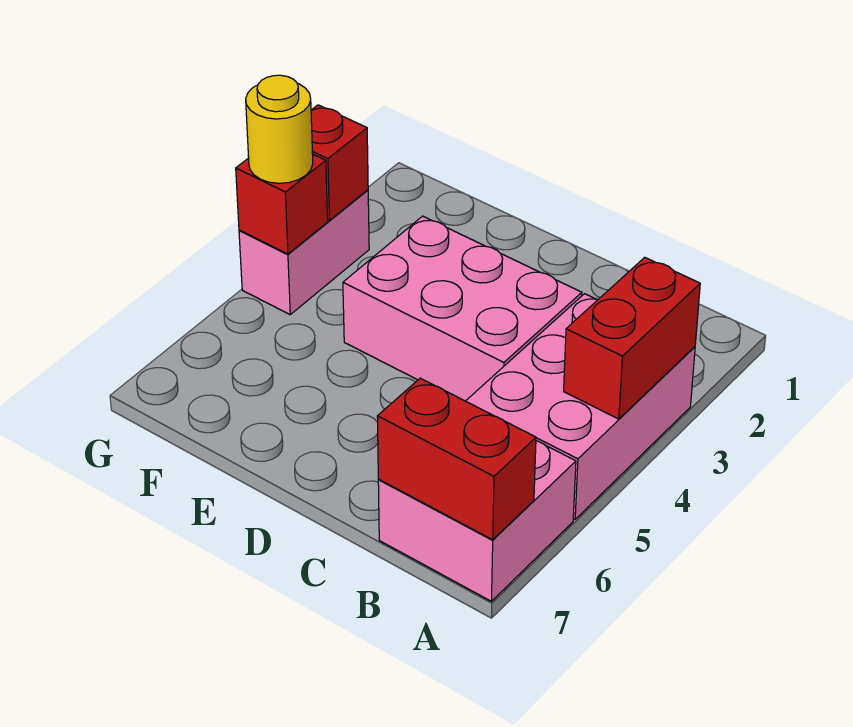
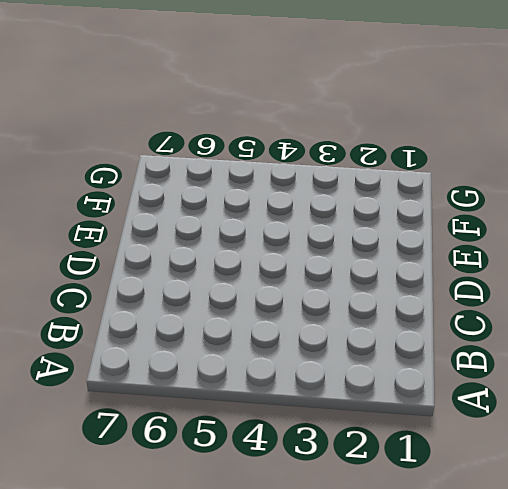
none -> pink brick A3:B5 level 1
none -> pink brick A6:B7 level 1

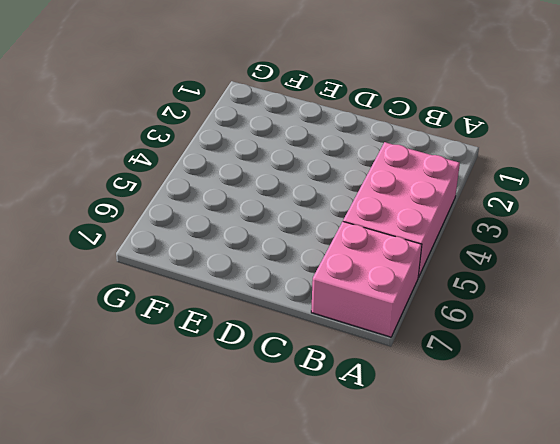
none -> pink brick C3:E4 level 1
none -> pink brick G3:G4 level 1

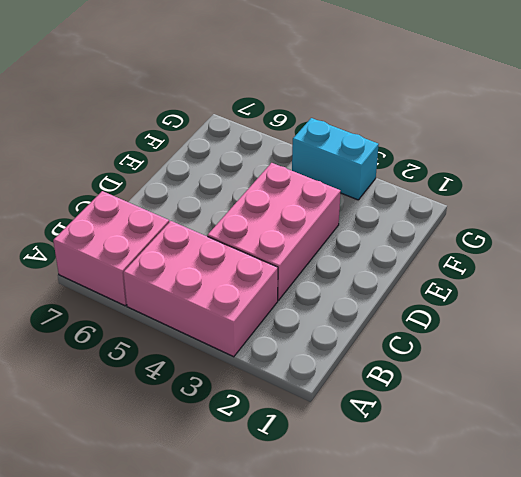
cyan brick G3:G4 level 1 -> pink brick G3:G4 level 1
none -> red brick A3:A4 level 2
none -> red brick A7:B7 level 2

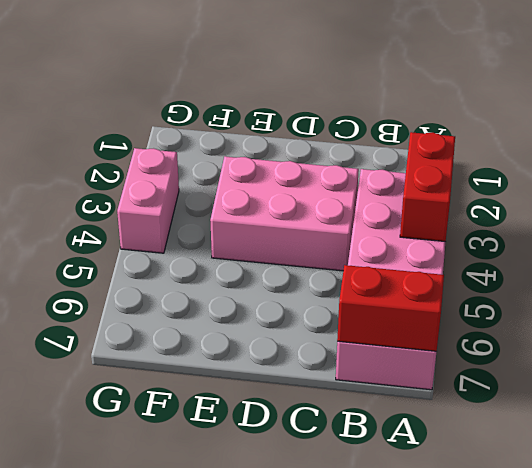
none -> red brick G3 level 2
none -> red brick G4 level 2

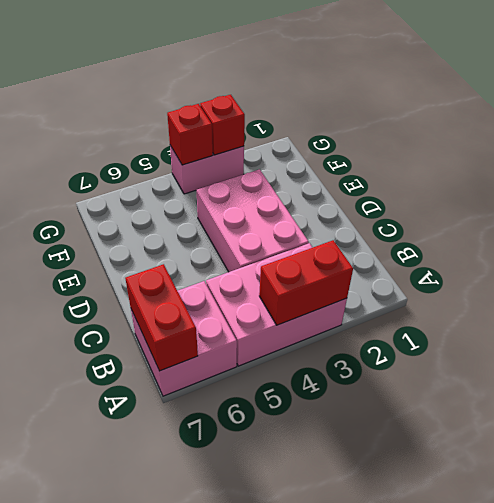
none -> yellow round brick G4 level 3

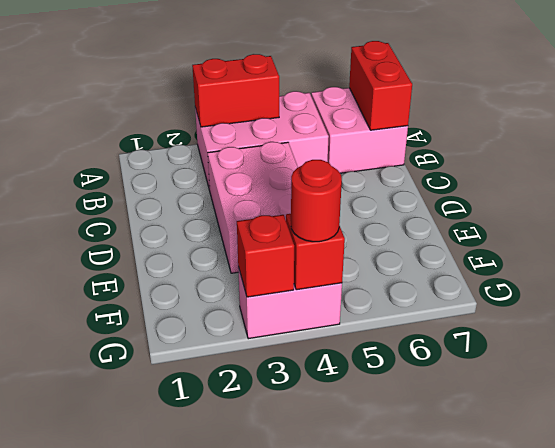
red round brick G4 level 3 -> yellow round brick G4 level 3

